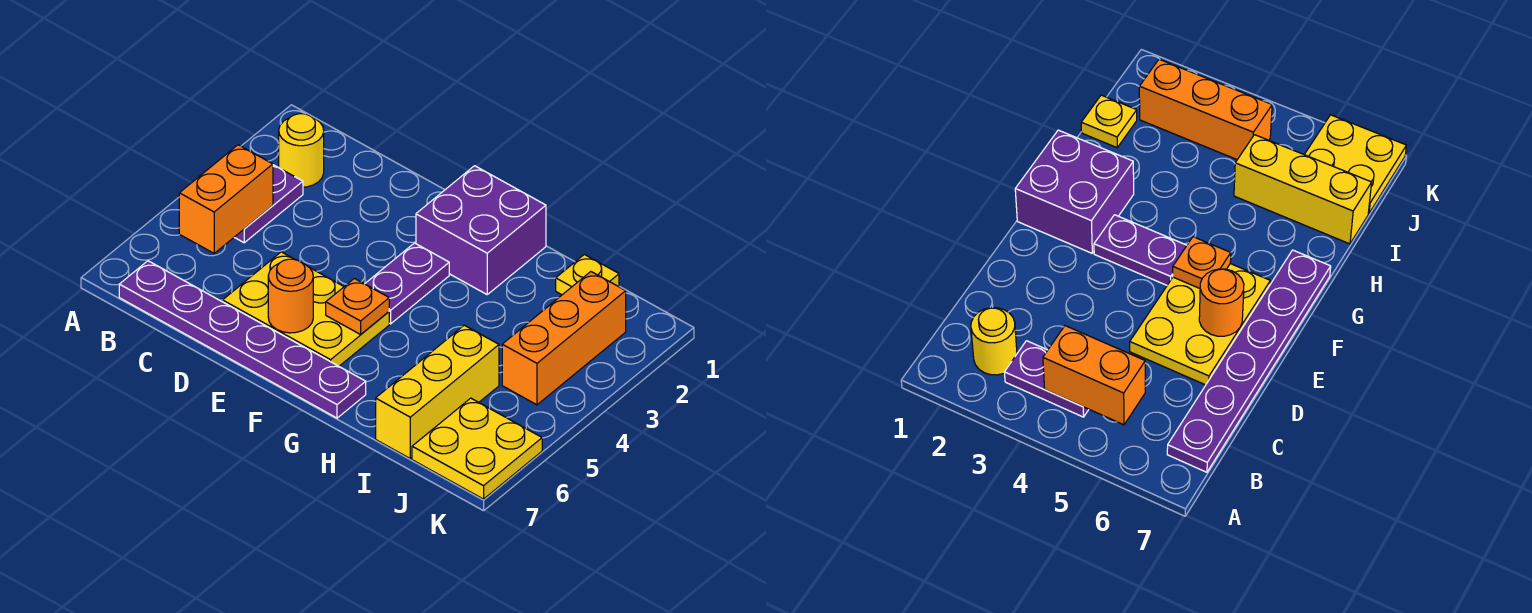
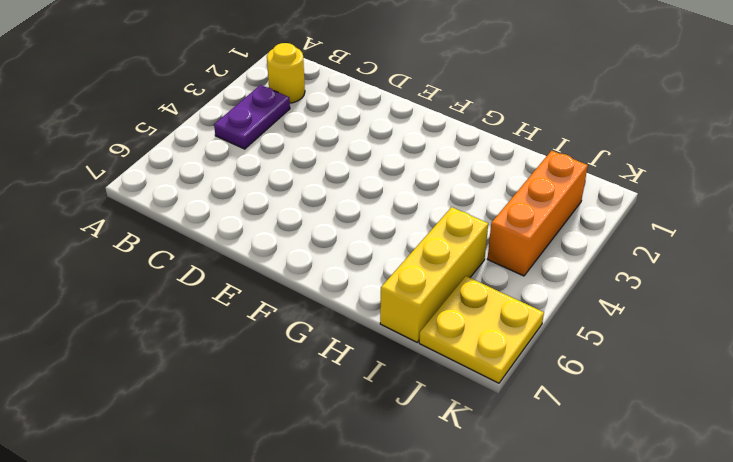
none -> purple plate B7:G7 level 1
none -> yellow plate D5:F6 level 1
none -> purple brick F1:G2 level 1

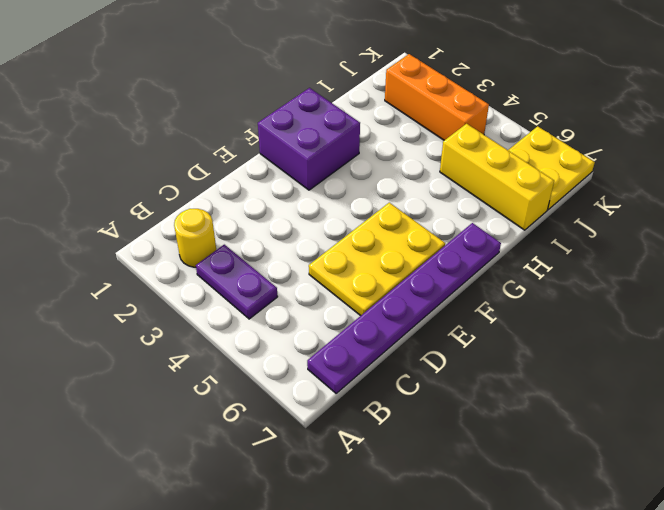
none -> purple plate F3:F4 level 1
none -> yellow plate I1 level 1
none -> orange brick B4:B5 level 2

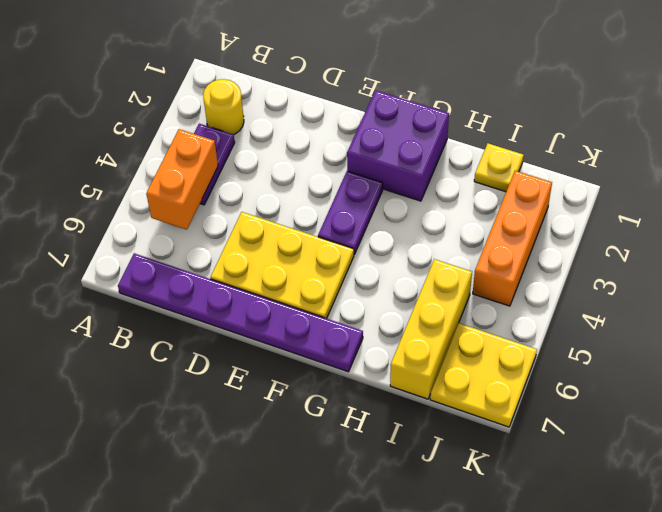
none -> orange round brick E6 level 2
none -> orange plate F5 level 2

